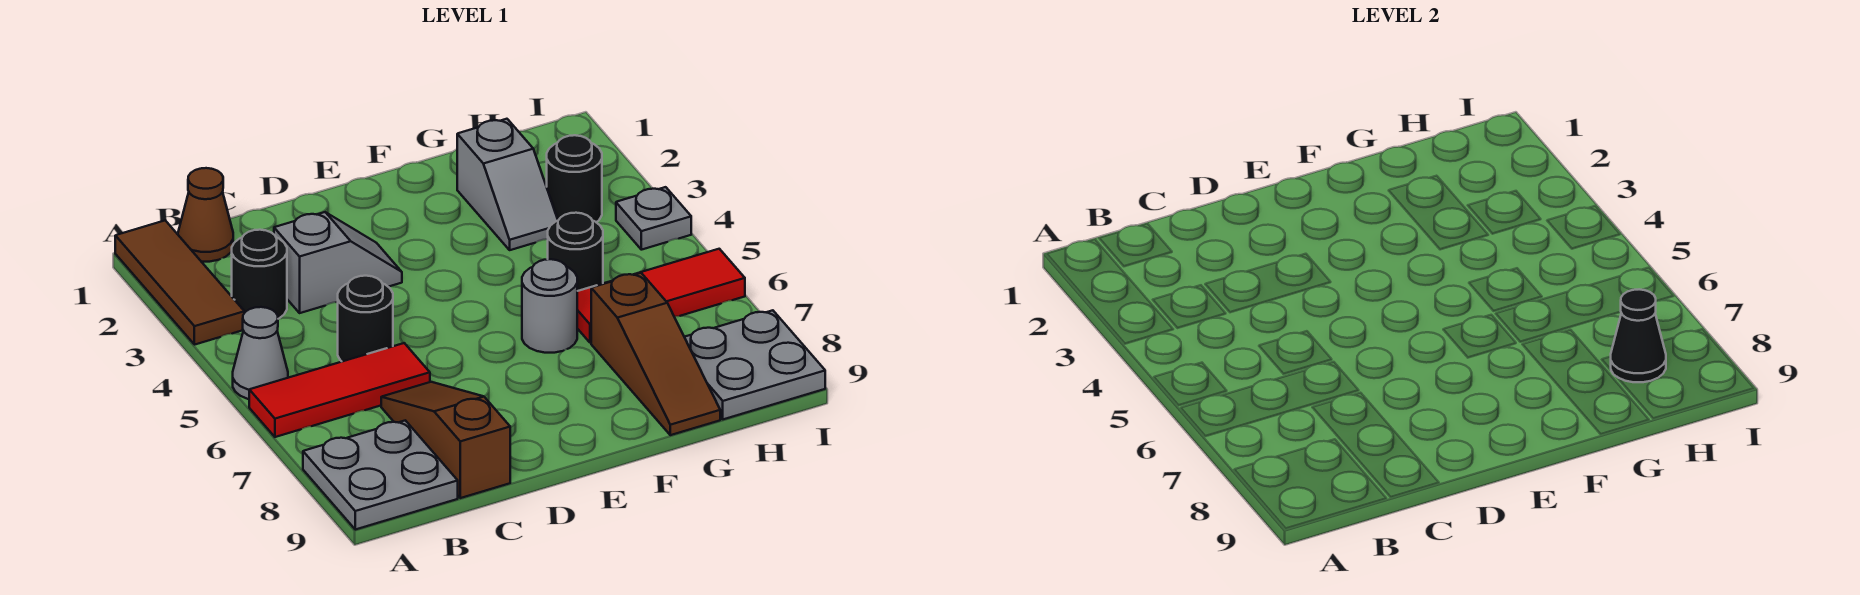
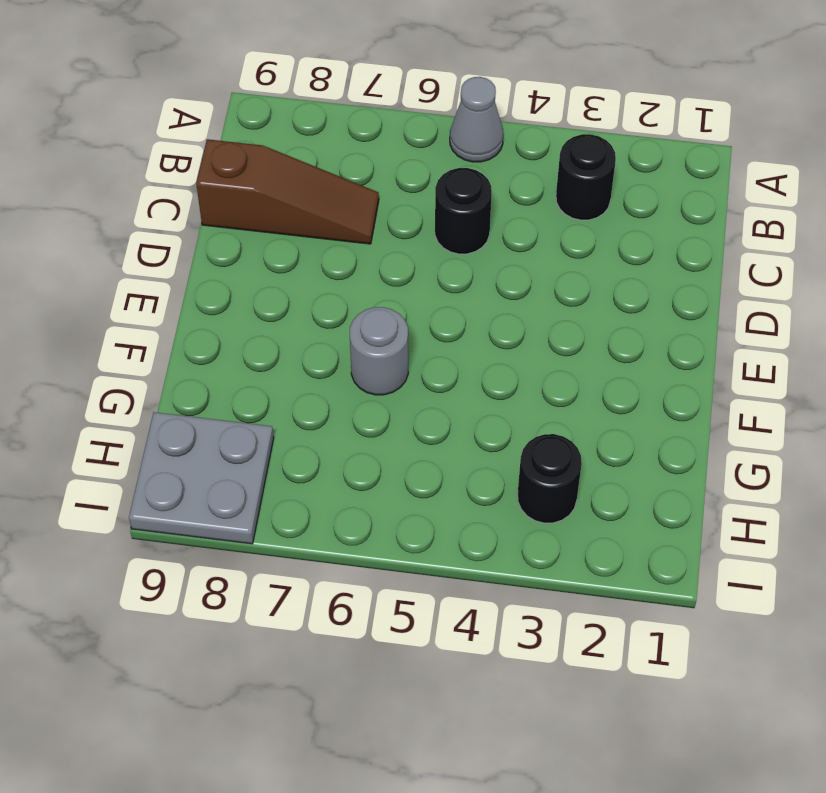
none -> brown tile A1:A3 level 1
none -> red tile A6:C6 level 1
none -> grey plate A8:B9 level 1

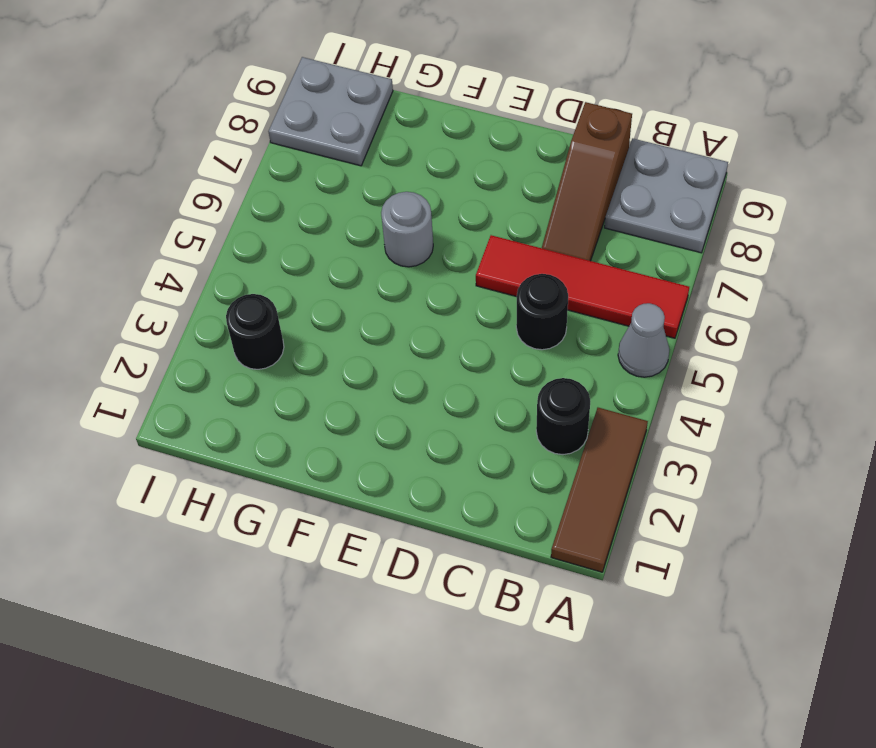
red tile A6:D6 level 1 -> red tile A6:C6 level 1
none -> brown cone B1 level 1
none -> grey slope C3:D3 level 1 top C
none -> grey slope G2:G3 level 1 top 2

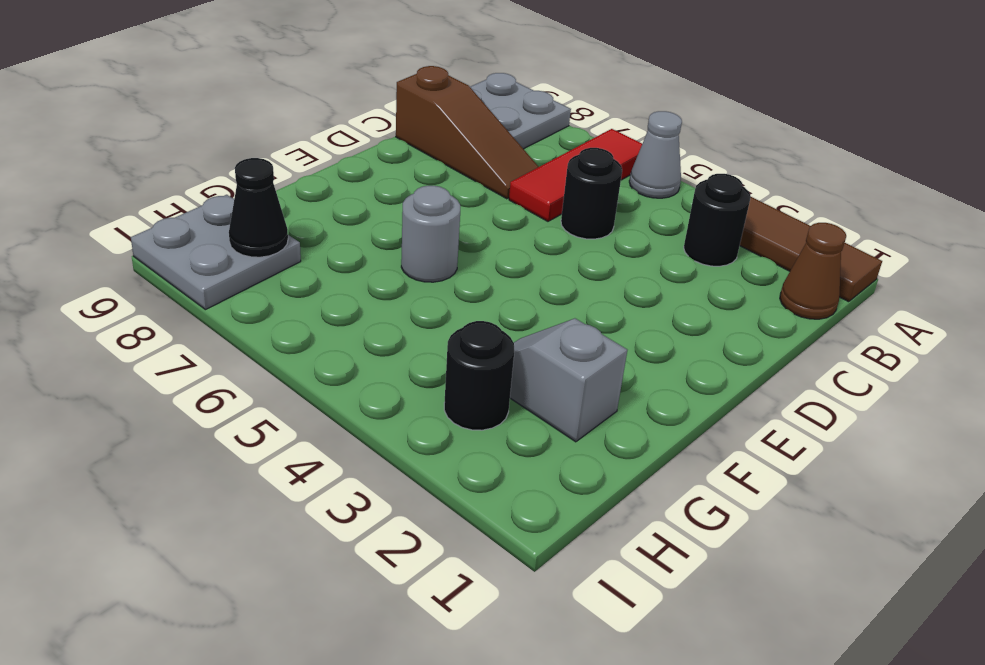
none -> grey slope C3:D3 level 1 top C
none -> black round brick G5 level 1
none -> red tile G6:I6 level 1

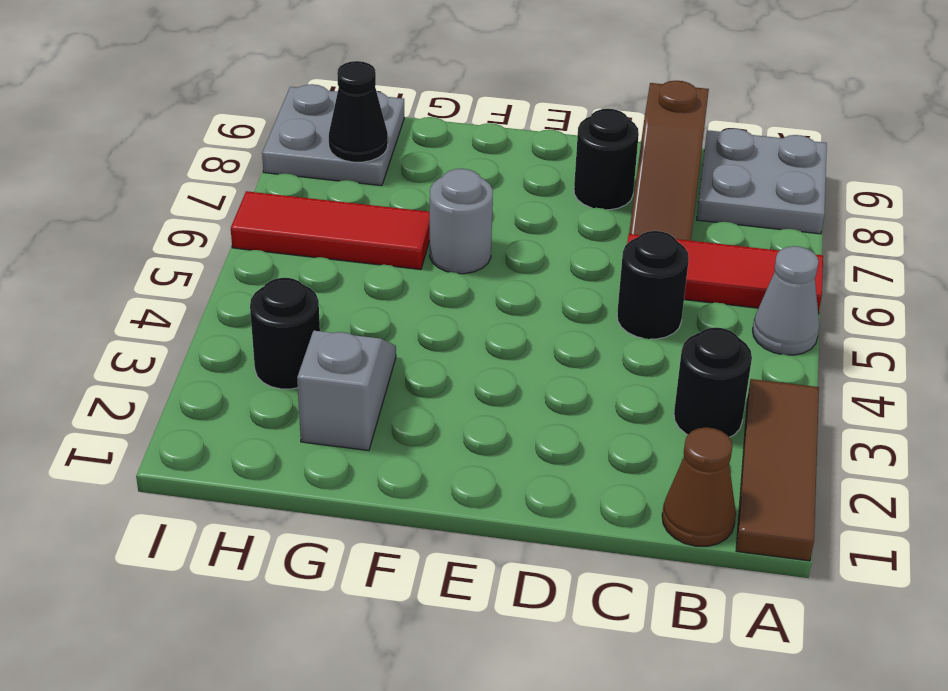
black round brick D8 level 1 -> black round brick G5 level 1
none -> grey slope C3:D3 level 1 top C
none -> brown slope G7:G9 level 1 top 7
none -> grey plate I4 level 1

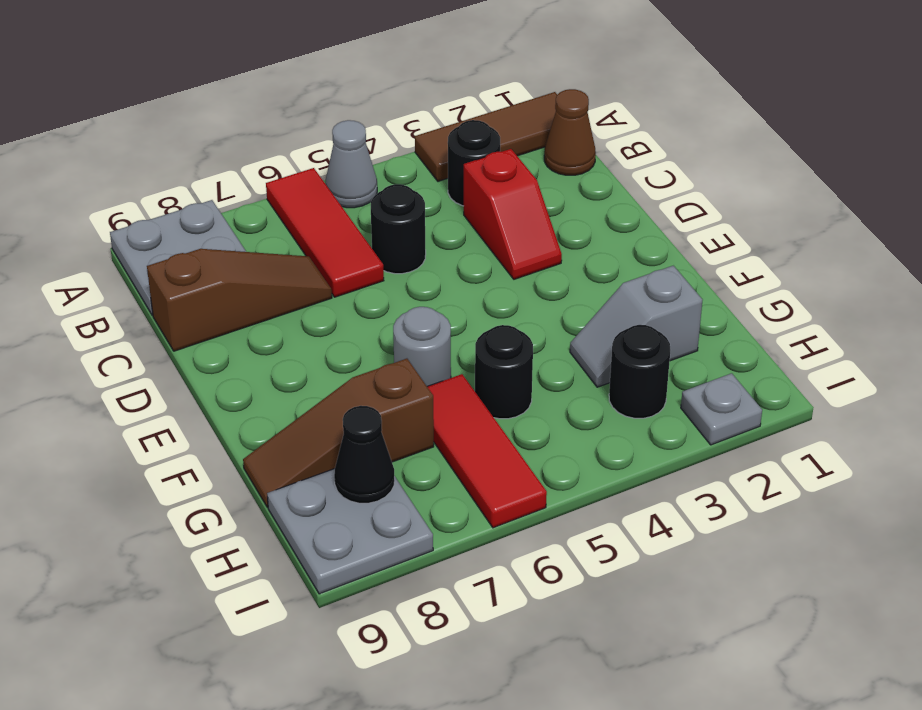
red slope C3:D3 level 1 top C -> grey slope C3:D3 level 1 top C
grey plate I2 level 1 -> grey plate I4 level 1

